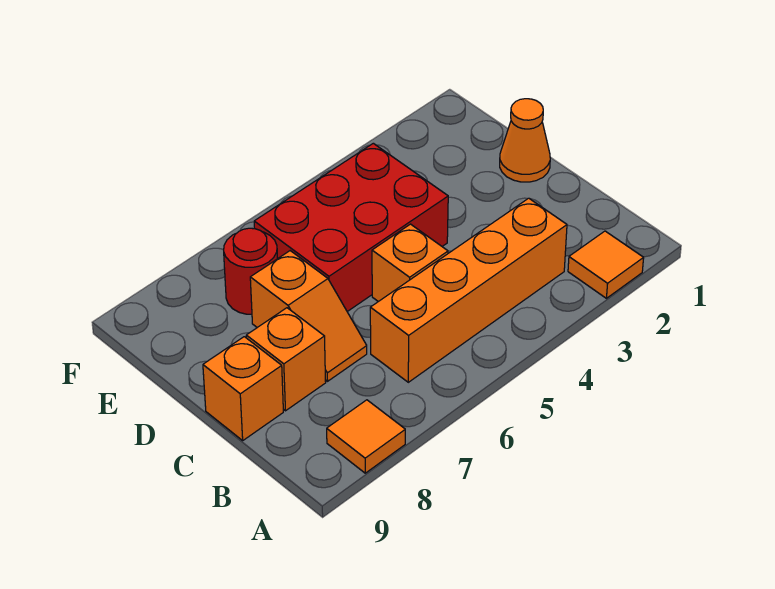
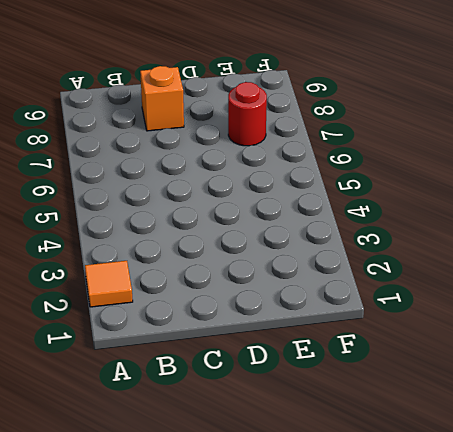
none -> orange tile A8 level 1
none -> orange brick B3:B6 level 1

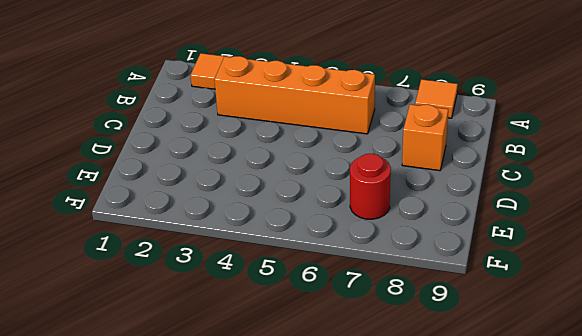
none -> orange brick C5 level 1
none -> orange slope C7:D7 level 1 top D

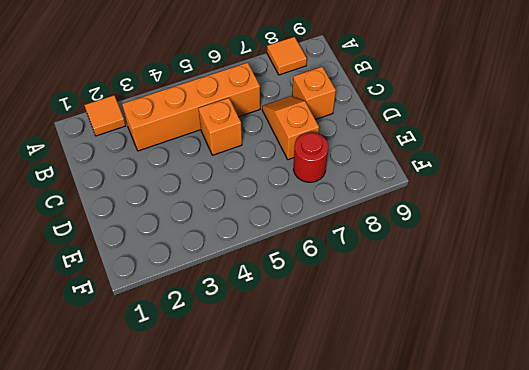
none -> orange brick C9 level 1
none -> orange cone D1 level 1

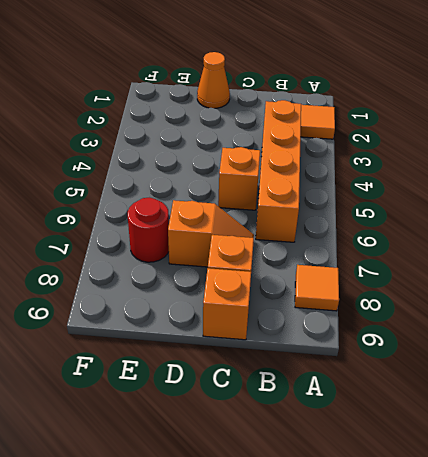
none -> red brick D4:E6 level 1

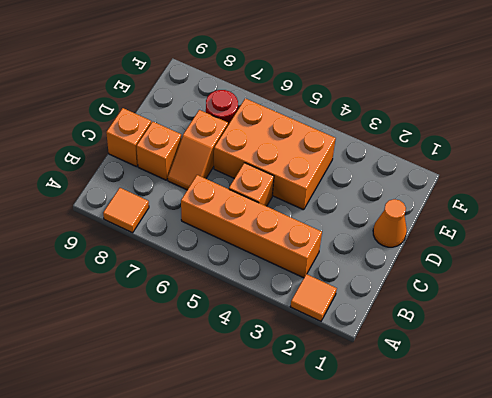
orange brick D4:E6 level 1 -> red brick D4:E6 level 1

